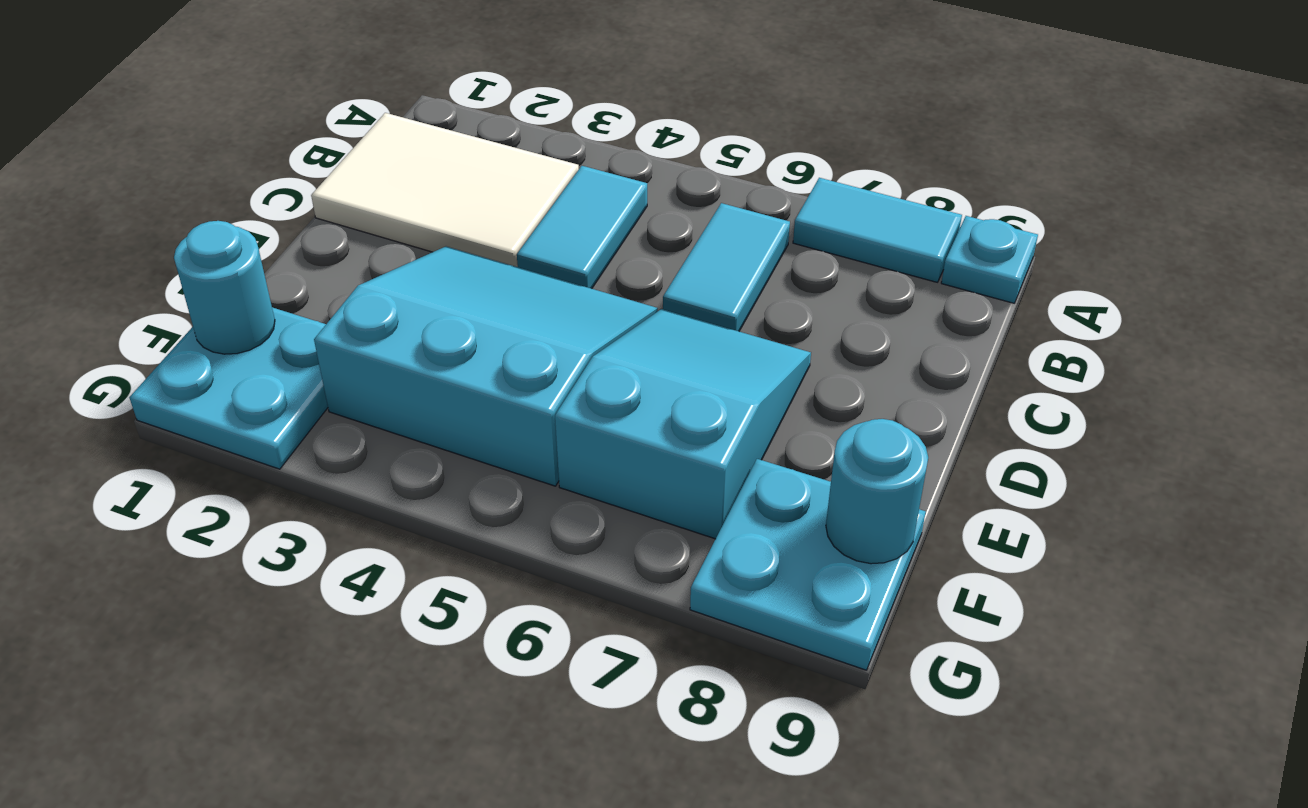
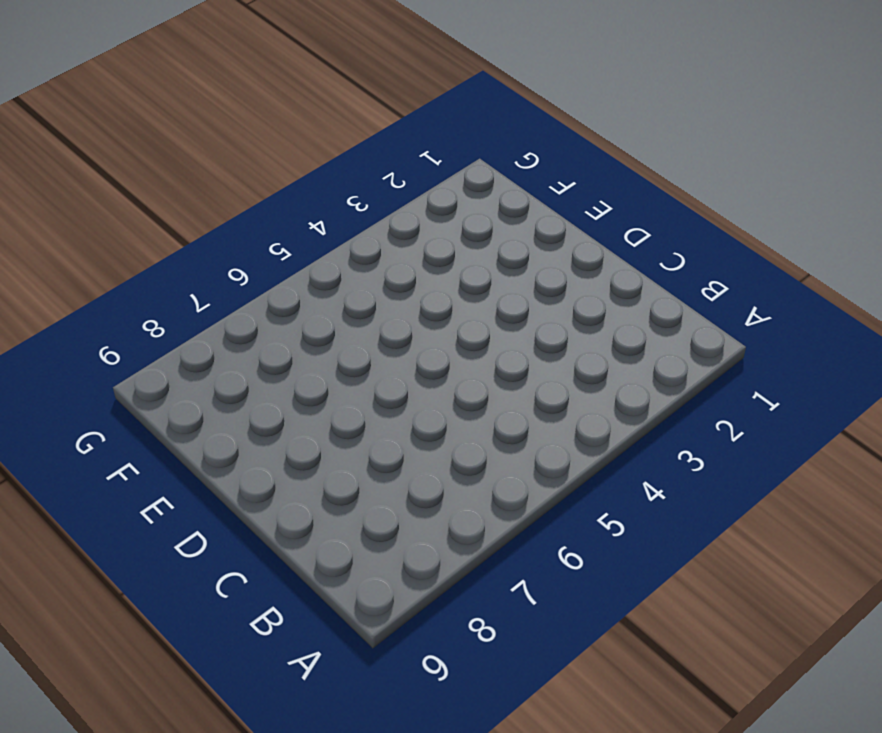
none -> cyan tile A7:A8 level 1
none -> cyan plate A9 level 1

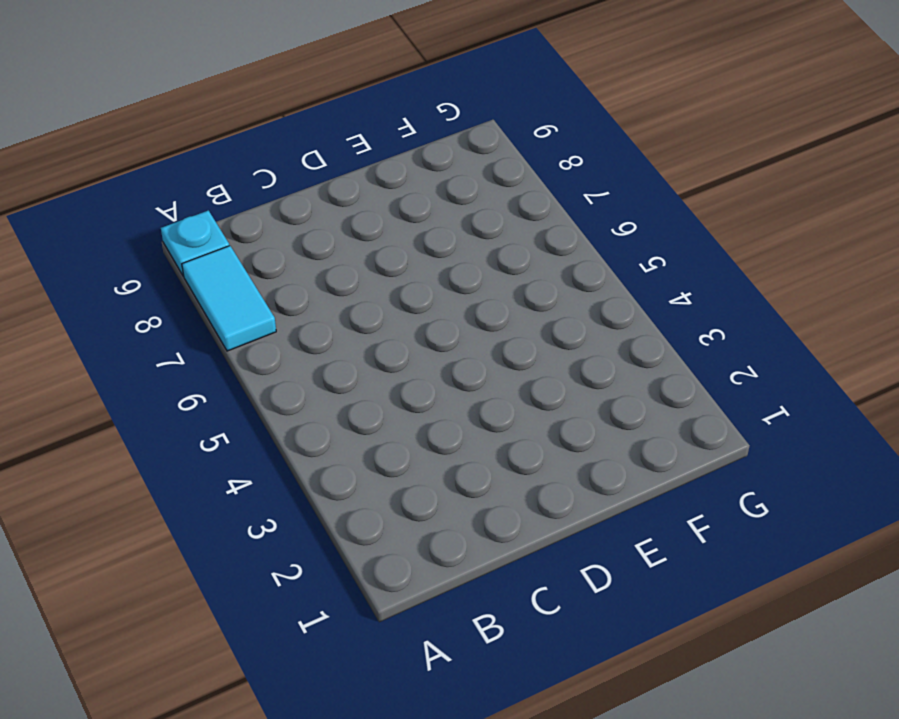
none -> white tile B1:C3 level 1
none -> cyan tile B4:C4 level 1

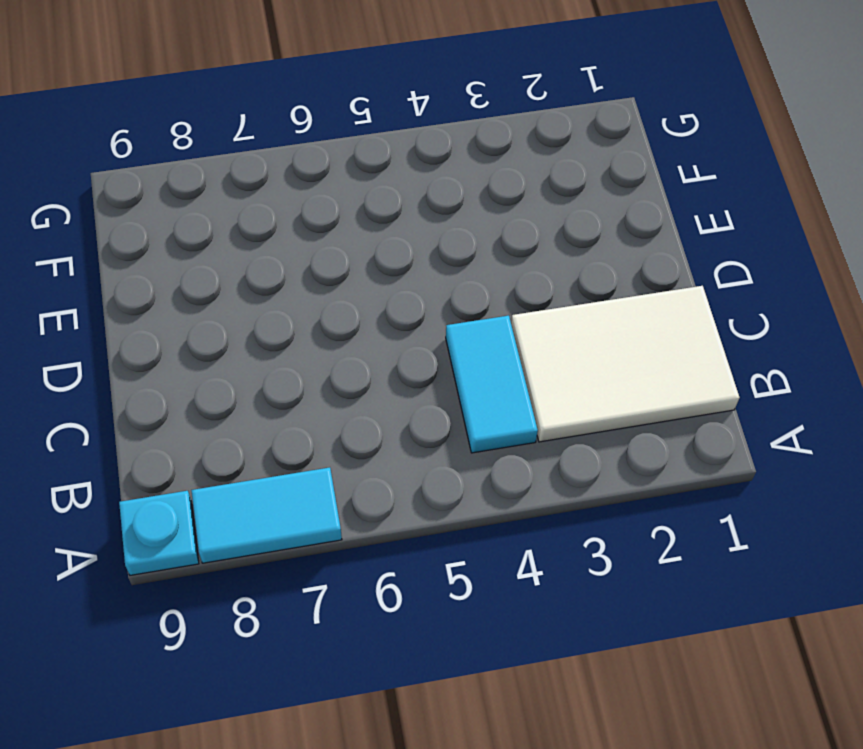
none -> cyan tile B6:C6 level 1
none -> cyan slope D3:F5 level 1 top F

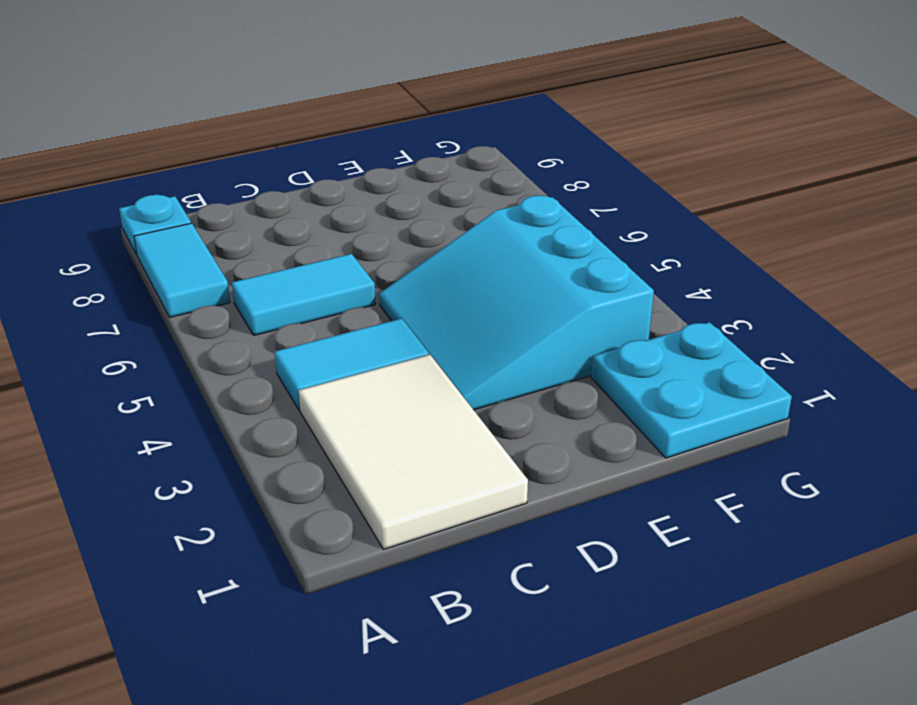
none -> cyan slope D6:F7 level 1 top F
none -> cyan plate F8:G9 level 1

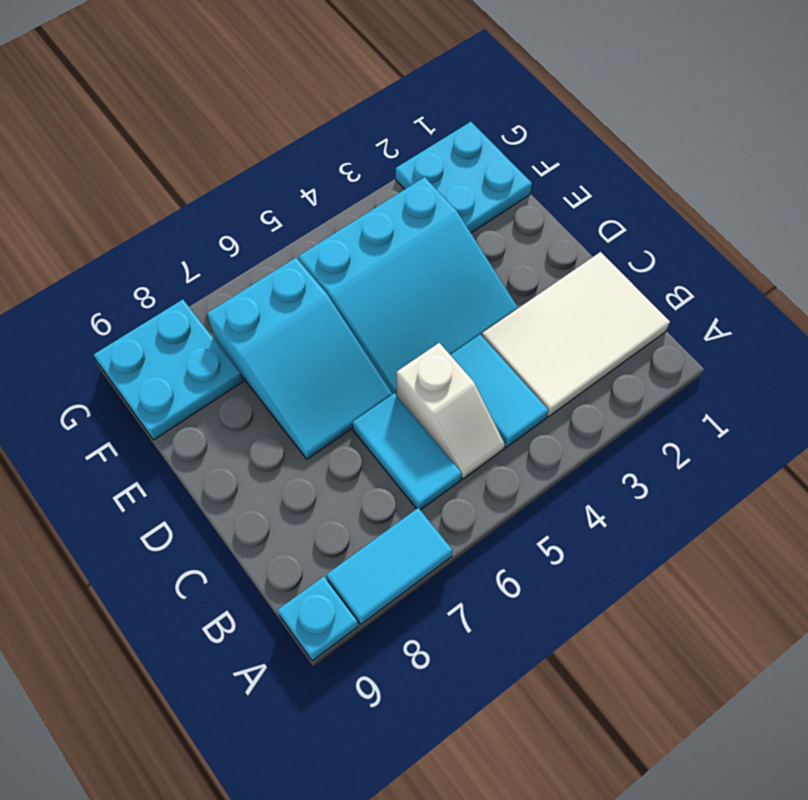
white slope B5:C5 level 1 top C -> none
none -> cyan round brick F1 level 2
none -> cyan round brick F9 level 2

